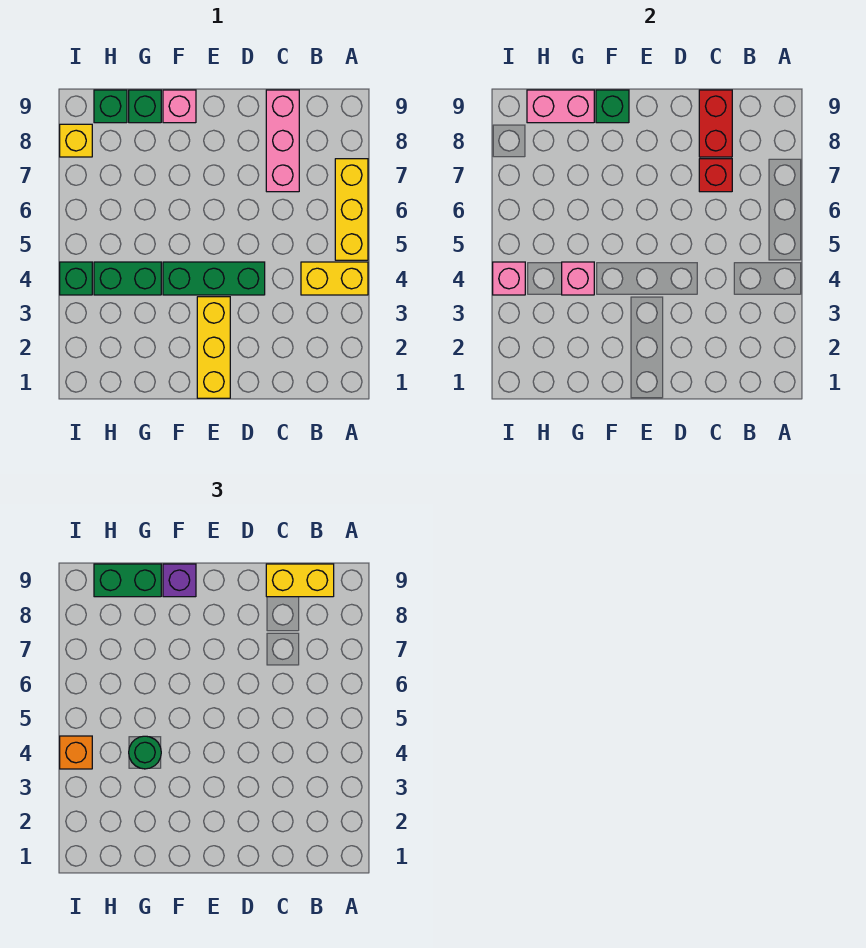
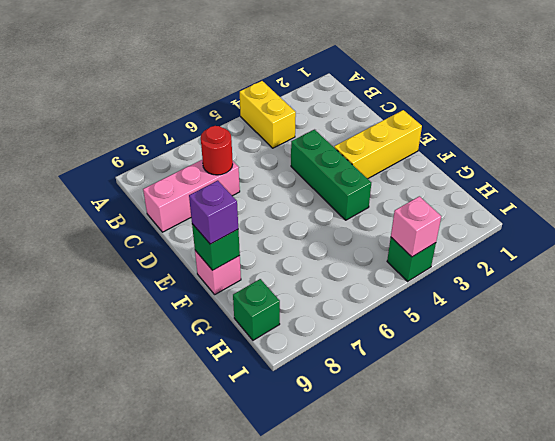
red round brick C7 level 2 -> red brick C7 level 2
none -> yellow brick A5:A7 level 1
none -> green brick G4:H4 level 1
none -> green brick G9 level 1

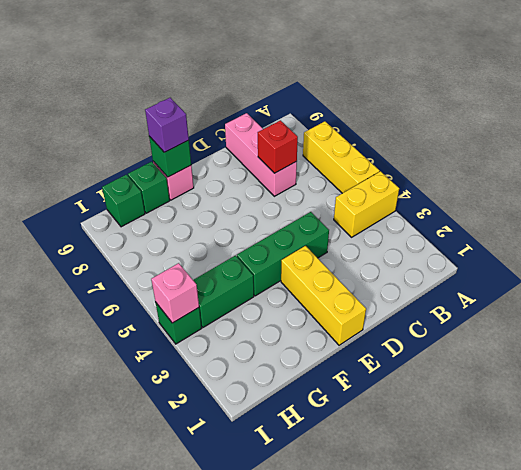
none -> yellow brick I8 level 1
none -> red brick C8:C9 level 2
none -> pink brick G4 level 2

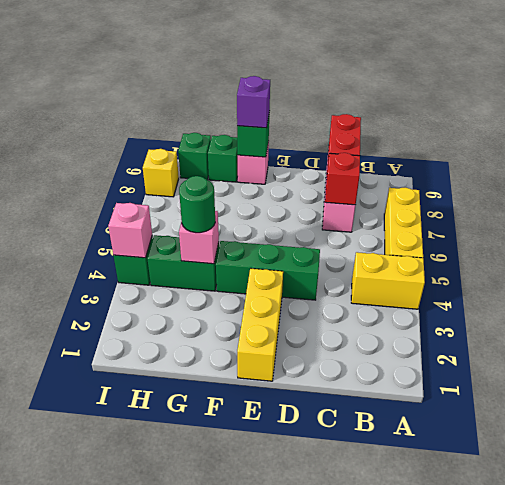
none -> pink brick G9:H9 level 2
none -> yellow brick B9:C9 level 3
none -> green brick G9:H9 level 3

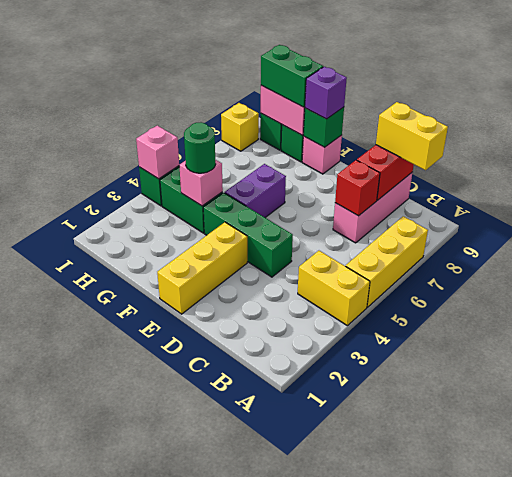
purple brick F5:F6 level 1 -> none
none -> orange brick I4 level 3

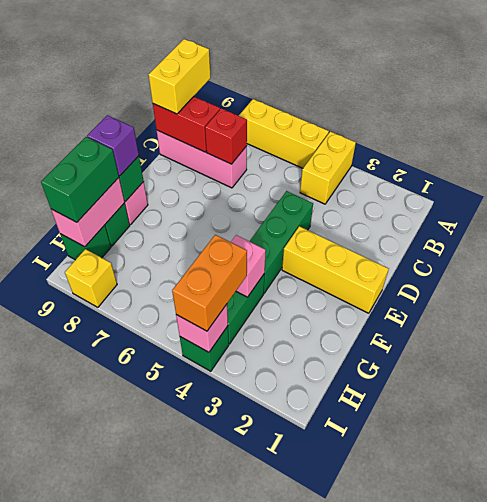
orange brick H4:I4 level 3 -> orange brick I4 level 3
none -> green round brick G4 level 3

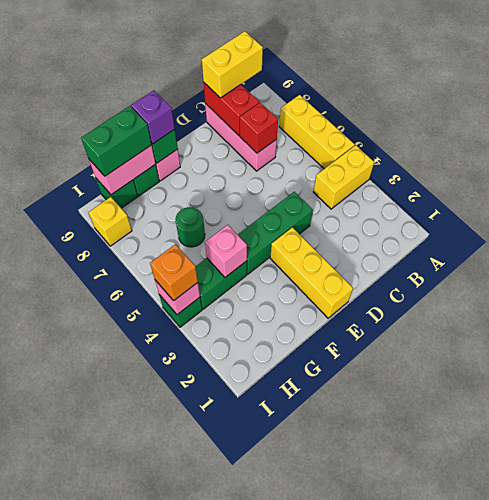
green round brick G6 level 1 -> green round brick G4 level 3

